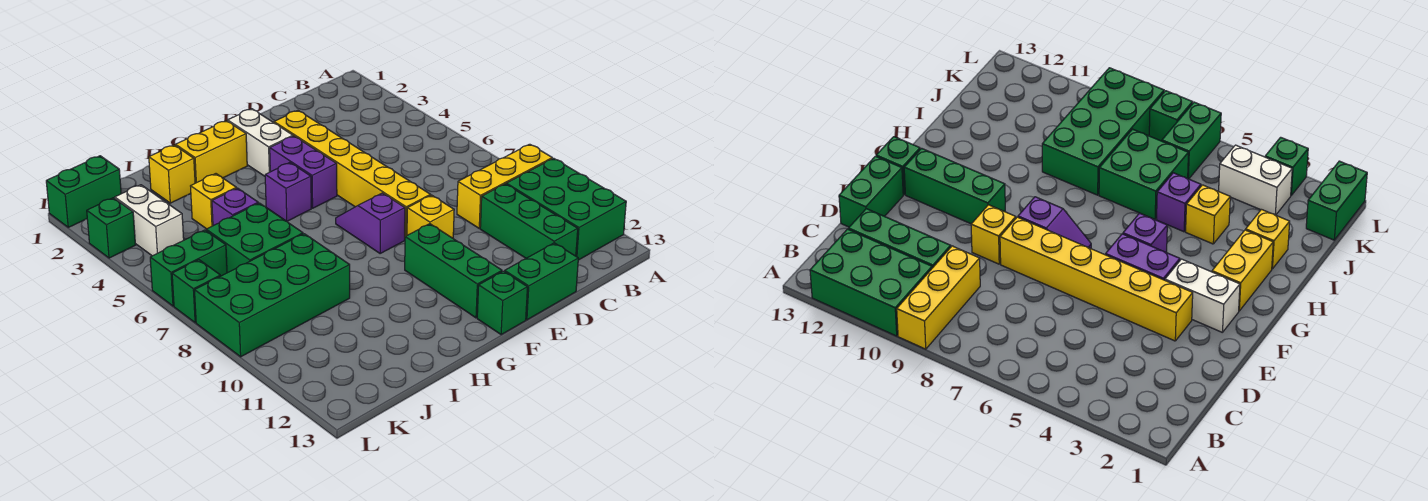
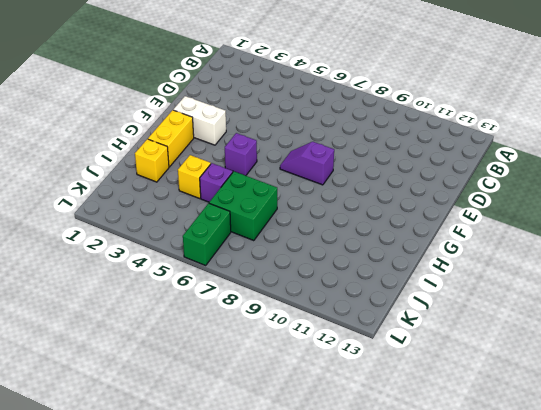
none -> yellow brick A9:C9 level 1
none -> green brick A10:B12 level 1
none -> green brick C10:C12 level 1

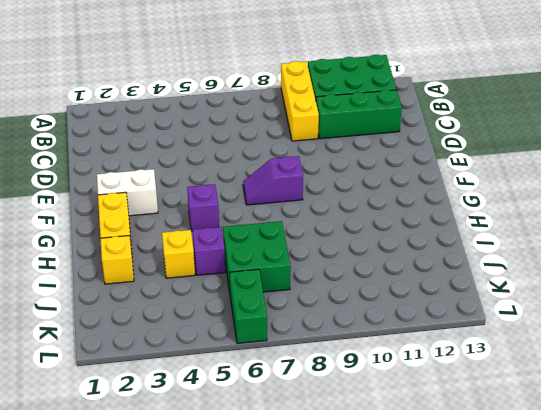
none -> green brick D13:E13 level 1
none -> yellow brick E3:E8 level 1
none -> yellow brick E9 level 1

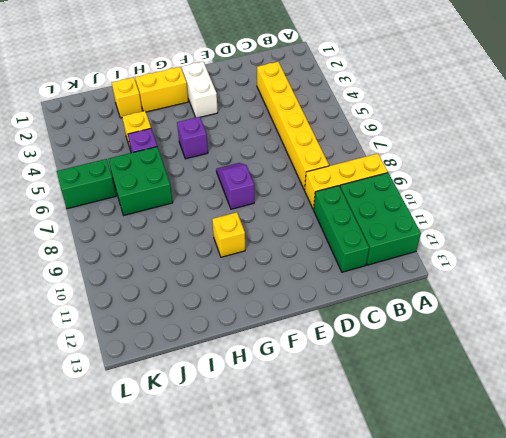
yellow brick C3:C8 level 1 -> yellow brick E3:E8 level 1
yellow brick G10 level 1 -> yellow brick E9 level 1
none -> green brick D13:E13 level 1
none -> purple brick F4:F5 level 1
none -> green brick F10:F12 level 1

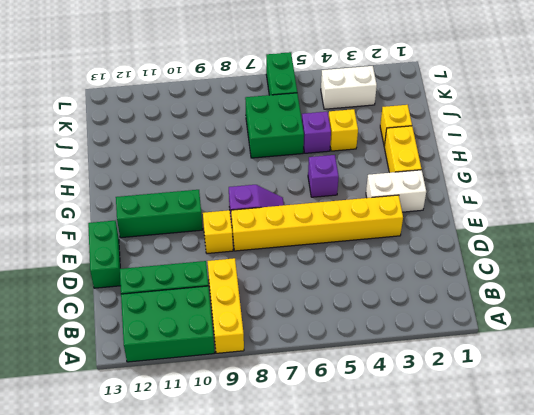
none -> purple brick F4:F5 level 1
none -> green brick F13 level 1
none -> green brick I8:L9 level 1

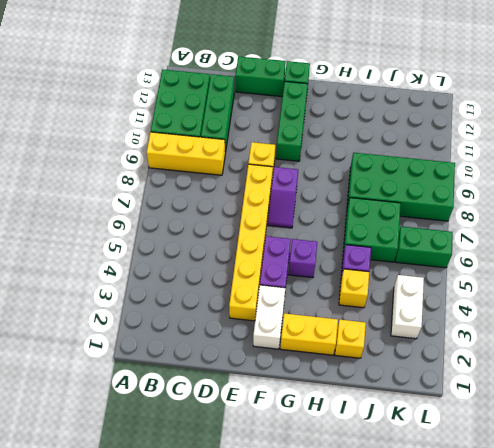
none -> green brick K1:L1 level 1
none -> green brick L3 level 1
none -> green brick L7 level 1

